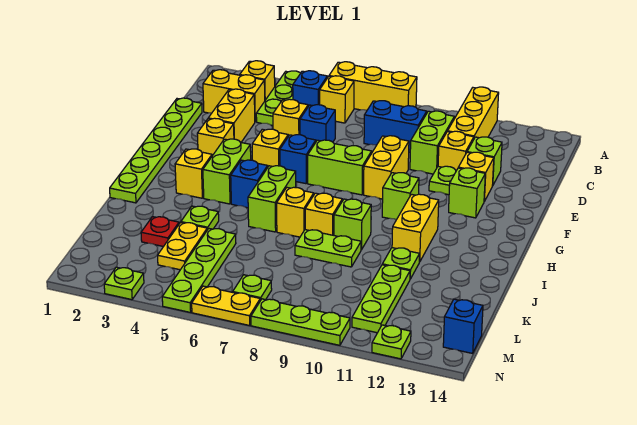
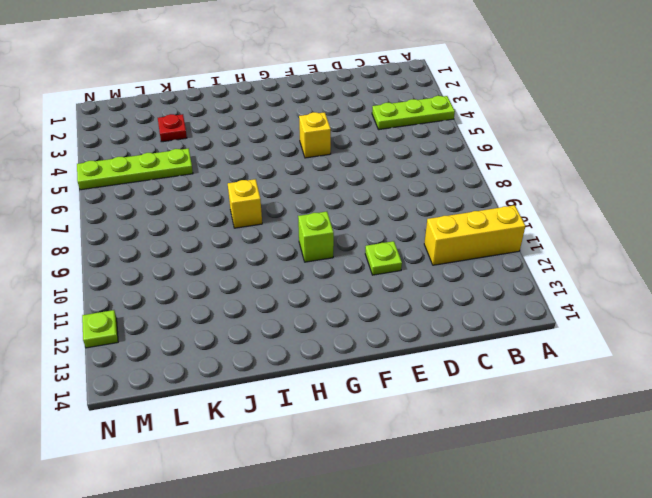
none -> yellow brick A6:A8 level 1
none -> yellow brick B3 level 1
none -> blue brick B5 level 1
none -> yellow brick B6 level 1

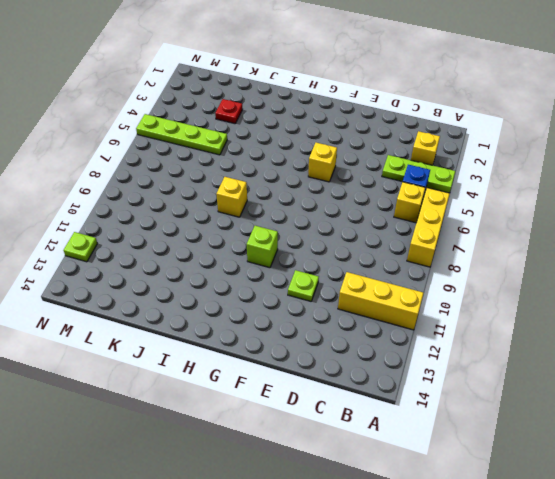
none -> yellow brick C2:C3 level 1
none -> blue brick C8:C9 level 1
none -> lime brick C10:D10 level 1
none -> lime plate D1:I1 level 1

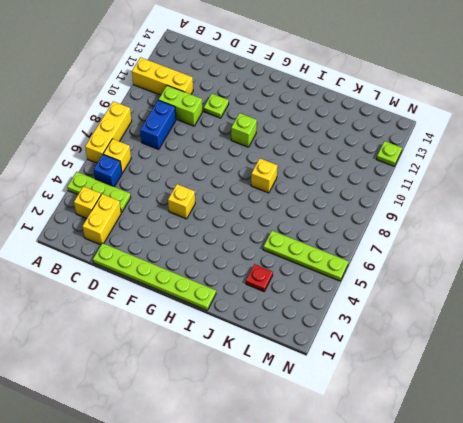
none -> yellow brick D3:E3 level 1
none -> yellow brick D5 level 1
none -> blue brick D6 level 1
none -> yellow brick D11 level 1

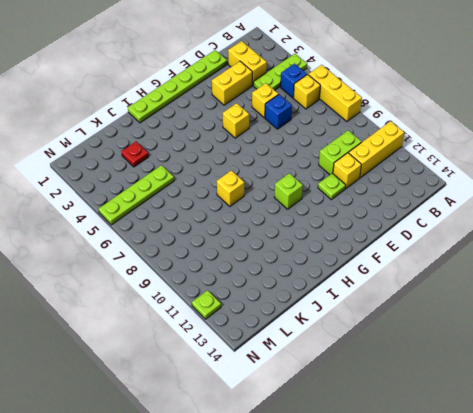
none -> yellow brick B3 level 1
none -> blue brick C8:C9 level 1
none -> lime brick D12 level 1
none -> yellow brick E9:F9 level 1

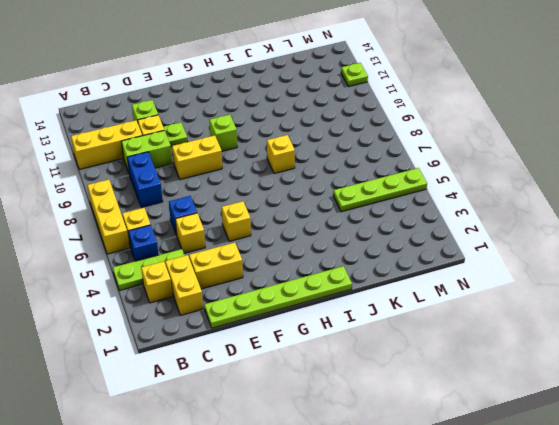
none -> yellow brick E12 level 1
none -> yellow brick F3 level 1
none -> blue brick F6 level 1
none -> lime brick F7:F8 level 1

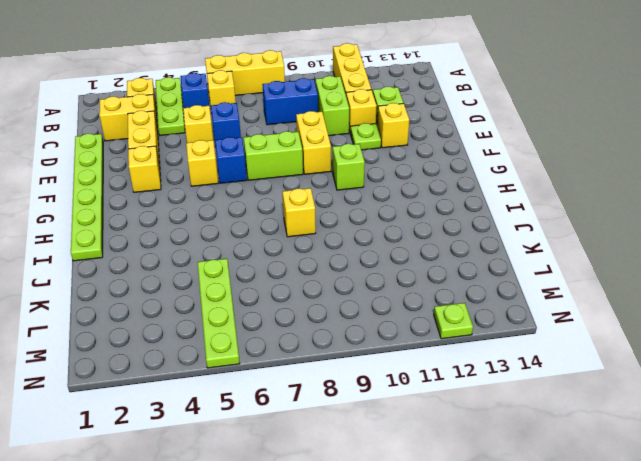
none -> lime brick F12 level 1
none -> lime brick G4:H4 level 1
none -> yellow brick H3 level 1
none -> blue brick H5 level 1

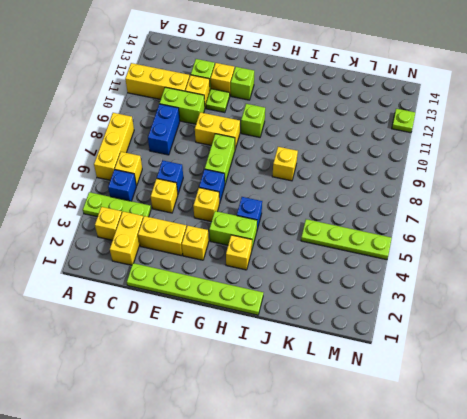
none -> lime brick H6:I6 level 1
none -> yellow brick H11:I11 level 1
none -> yellow brick I7 level 1
none -> lime brick I9 level 1

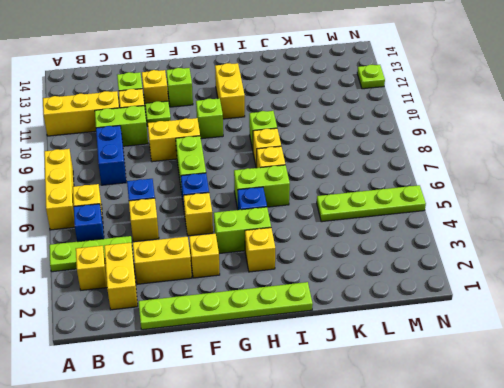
yellow brick H11:H12 level 1 -> yellow brick H11:I11 level 1
none -> lime plate J4 level 1
none -> lime plate J8:J9 level 1
none -> lime plate J11 level 1
none -> red plate K3 level 1

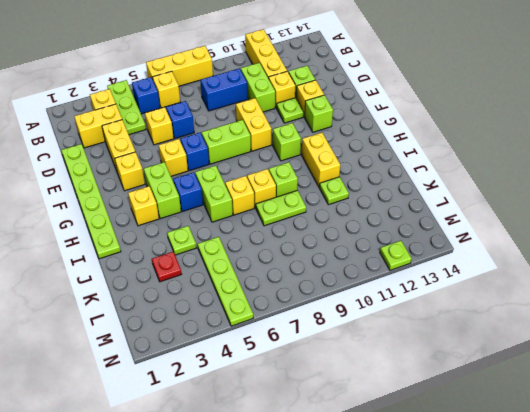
none -> yellow plate K4:L4 level 1
none -> lime plate K11:M11 level 1
none -> lime plate M7 level 1
none -> blue brick M14 level 1

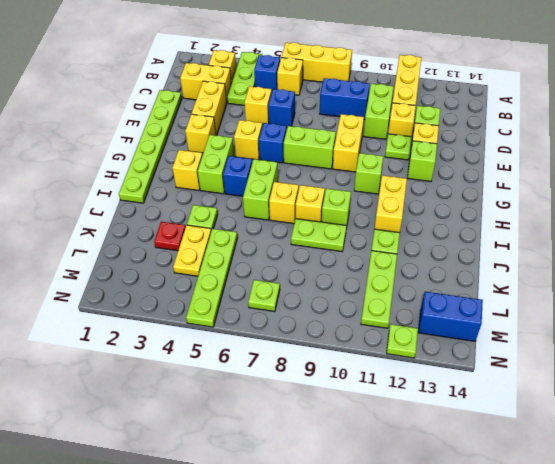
blue brick M13:M14 level 1 -> blue brick M14 level 1
none -> lime plate N3 level 1
none -> yellow plate N6:N7 level 1
none -> lime plate N8:N10 level 1

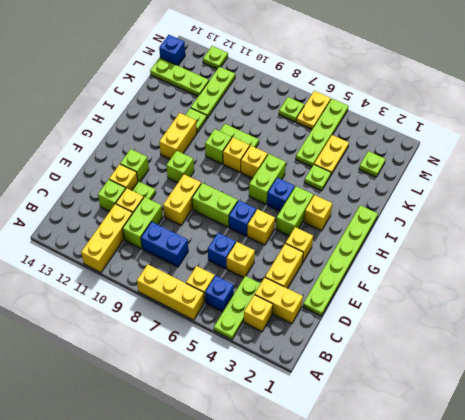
lime plate L2 level 1 -> lime plate N3 level 1
lime plate L12:L14 level 1 -> lime plate N8:N10 level 1
yellow plate M6:N6 level 1 -> yellow plate N6:N7 level 1
none -> red plate K3 level 1

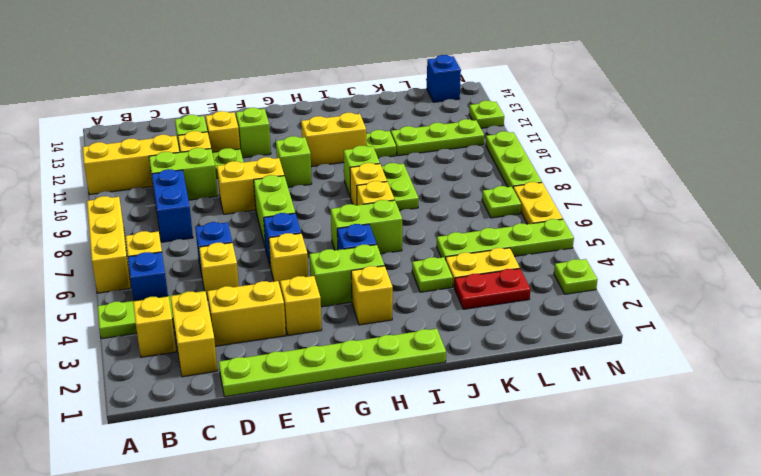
red plate K3:L3 level 1 -> red plate K3 level 1

